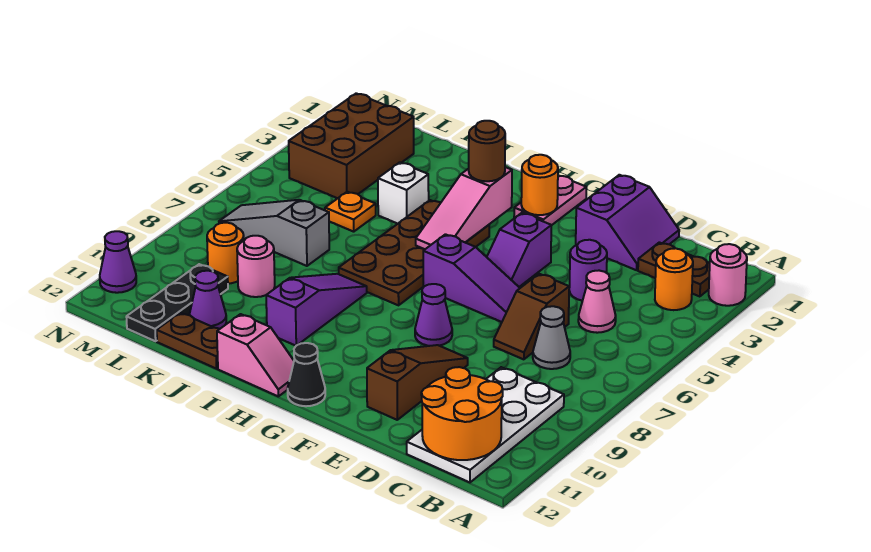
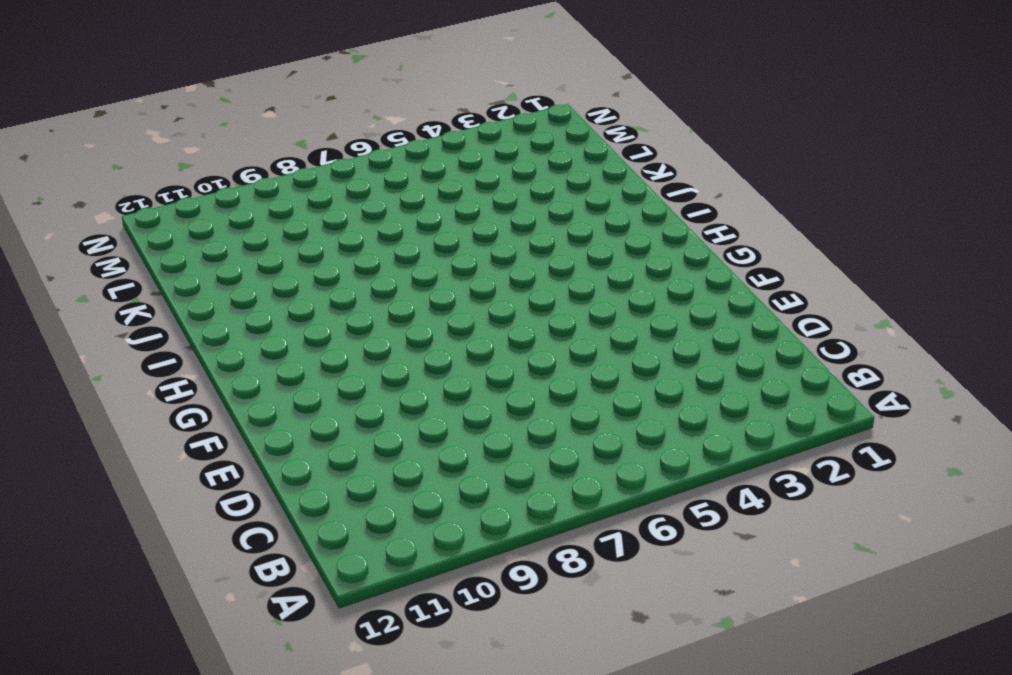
none -> pink round brick A2 level 1
none -> brown plate B2:C2 level 1
none -> orange round brick B3 level 1
none -> white plate B9:C12 level 1

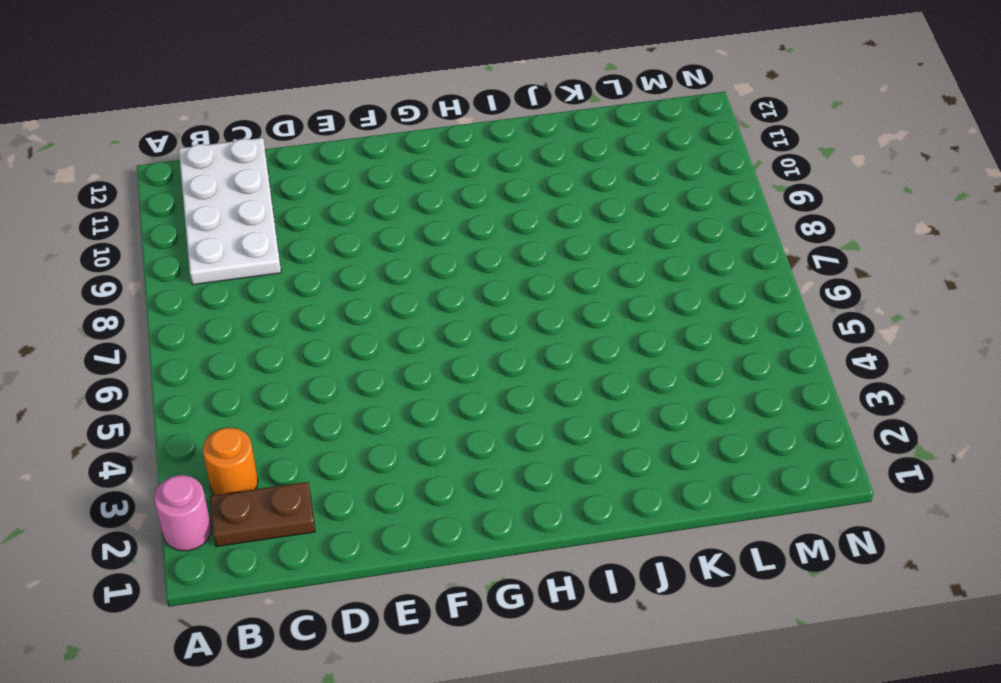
none -> pink cone C5 level 1
none -> grey cone C7 level 1
none -> purple slope D1:E2 level 1 top E
none -> purple round brick D4 level 1

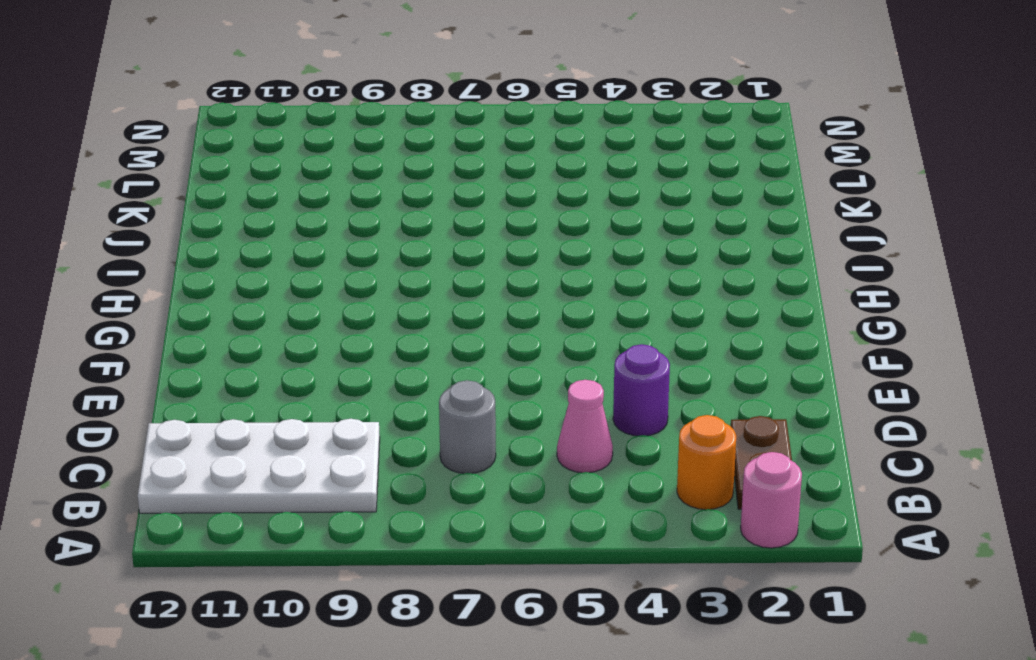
grey round brick C7 level 1 -> grey cone C7 level 1
none -> purple slope D1:E2 level 1 top E
none -> brown slope D6:D7 level 1 top 6
none -> purple slope E6:G6 level 1 top G
none -> brown slope E9:E11 level 1 top 11

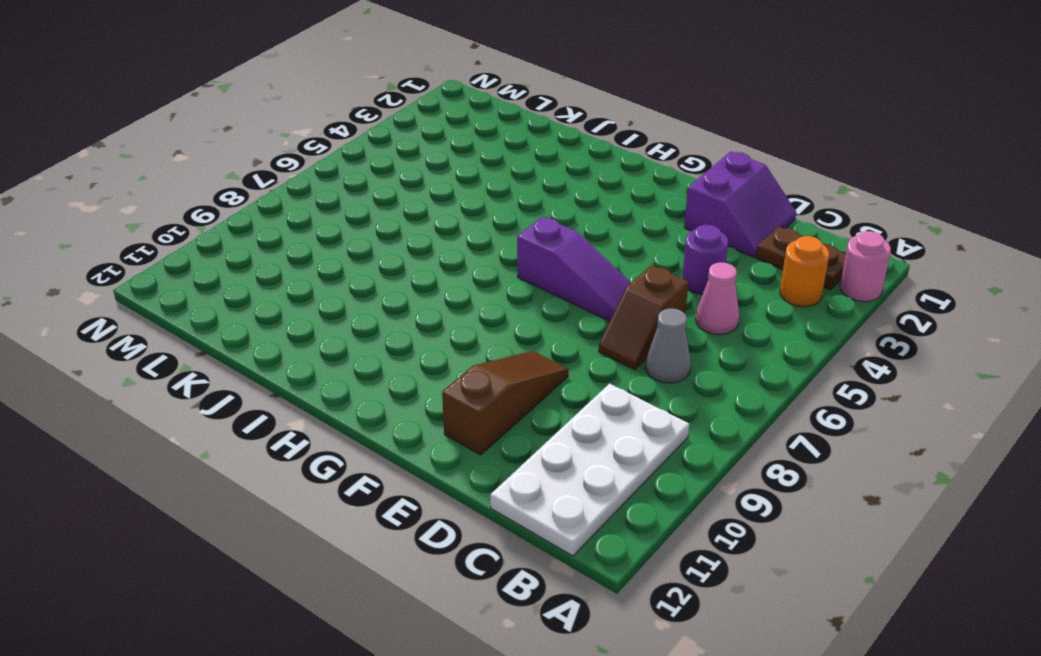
none -> purple slope F4:F5 level 1 top 4
none -> purple cone F8 level 1
none -> pink plate G1:G2 level 1
none -> black cone G12 level 1

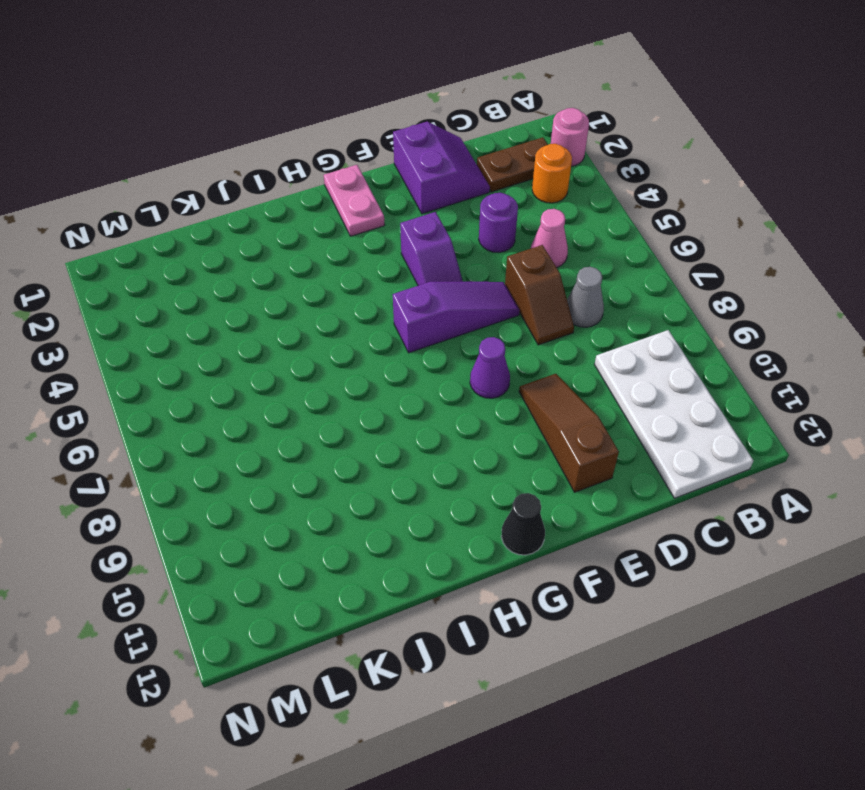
none -> brown plate H4:I7 level 1
none -> pink slope H12:I12 level 1 top I
none -> purple slope I8:I10 level 1 top 10
none -> white brick J4 level 1

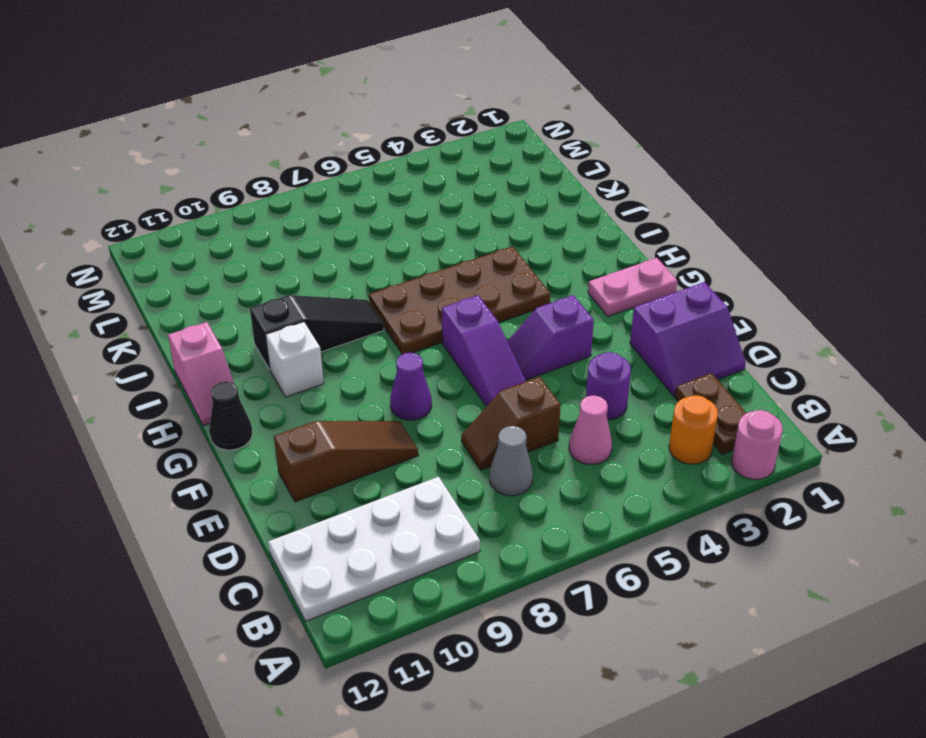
white brick H10 level 1 -> white brick J4 level 1
black slope I8:I10 level 1 top 10 -> purple slope I8:I10 level 1 top 10
none -> brown plate J12:K12 level 1
none -> orange plate K5 level 1
none -> grey slope K7:M7 level 1 top K
none -> pink round brick K9 level 1

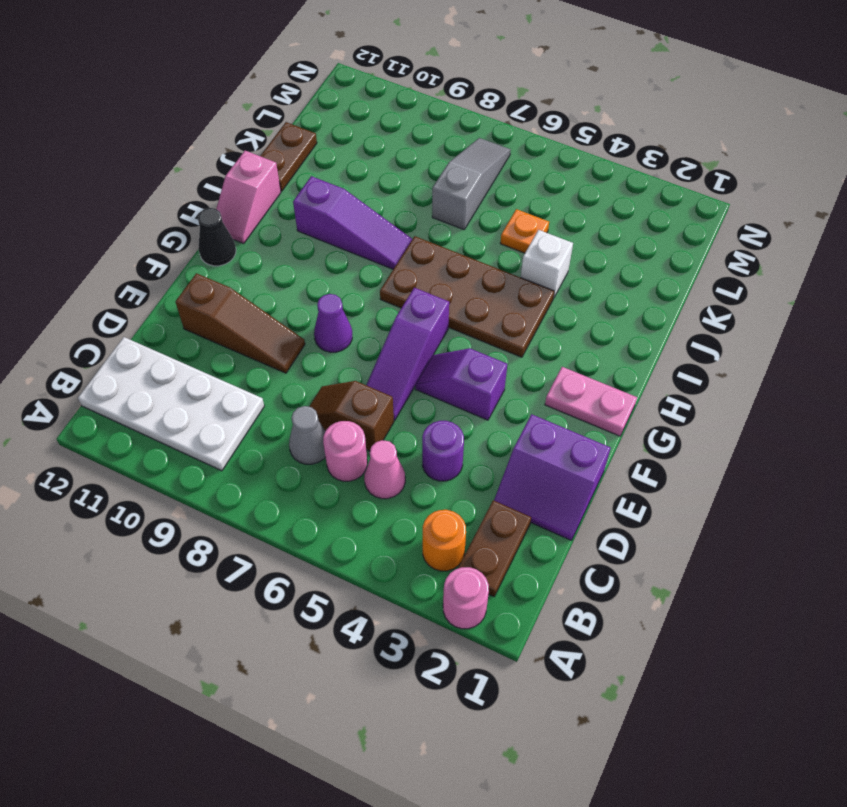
pink round brick C6 level 1 -> pink round brick K9 level 1
none -> purple cone K11 level 1
none -> brown brick L2:M4 level 1
none -> orange round brick L9 level 1
none -> black plate L10:L12 level 1

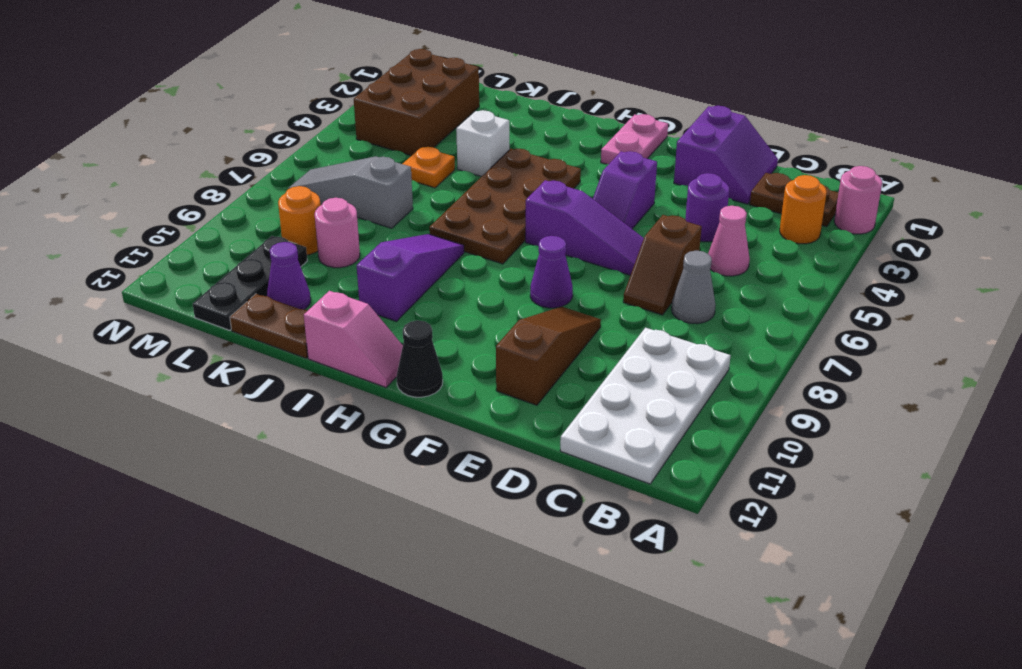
none -> purple cone N11 level 1
none -> orange round brick B11:C12 level 2
none -> orange round brick G2 level 2
none -> pink slope H3:H5 level 2 top 3

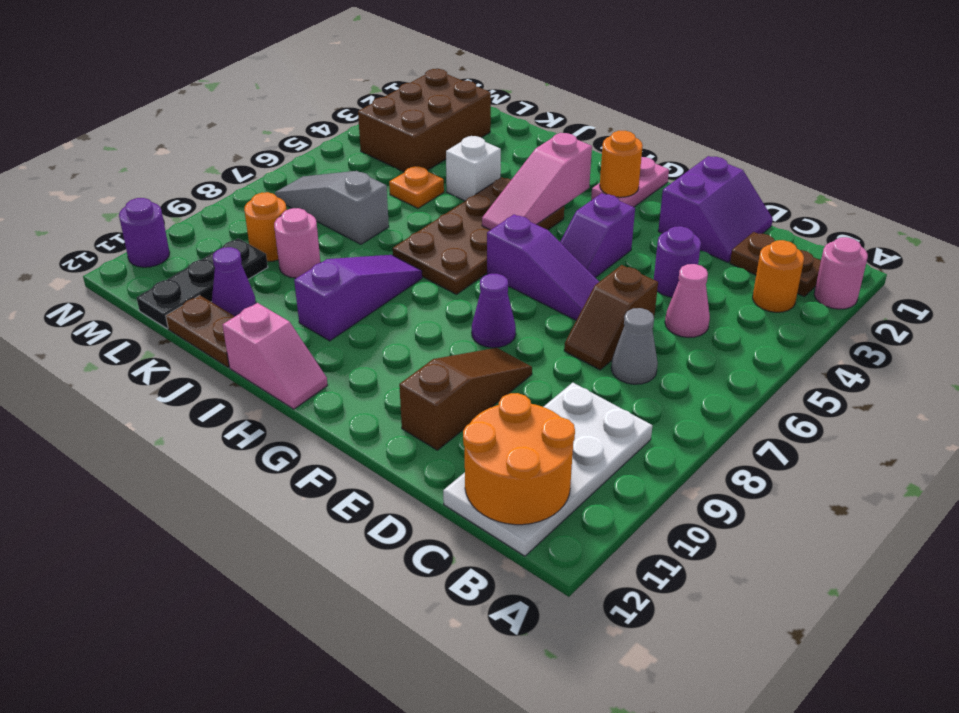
purple round brick N11 level 1 -> purple cone N11 level 1
none -> black cone G12 level 1
none -> brown round brick H3 level 3

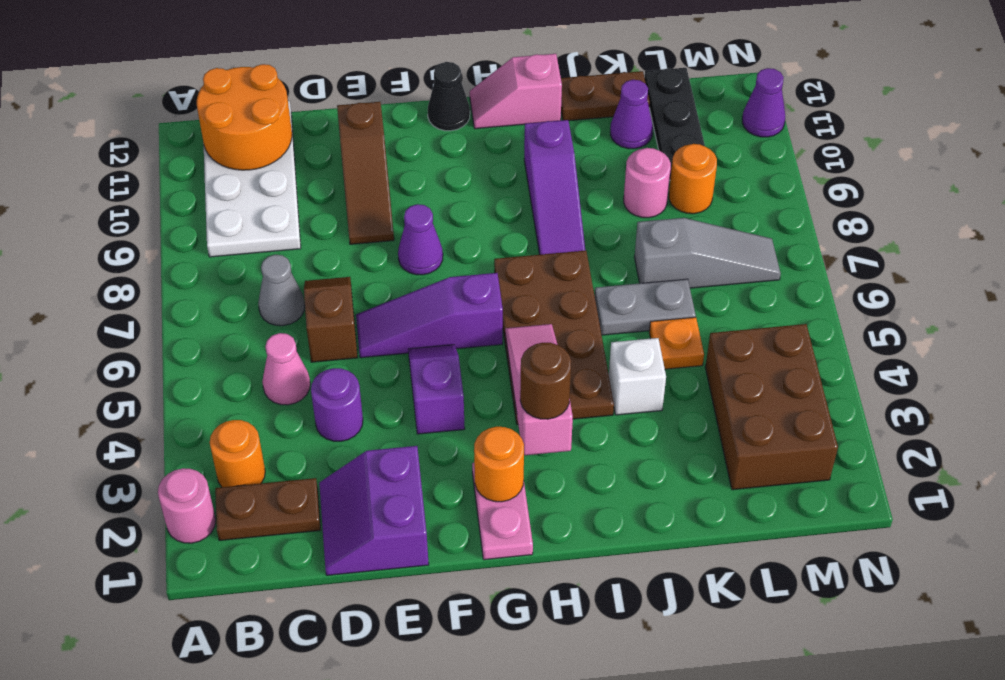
grey plate J6:K6 level 1 -> none

